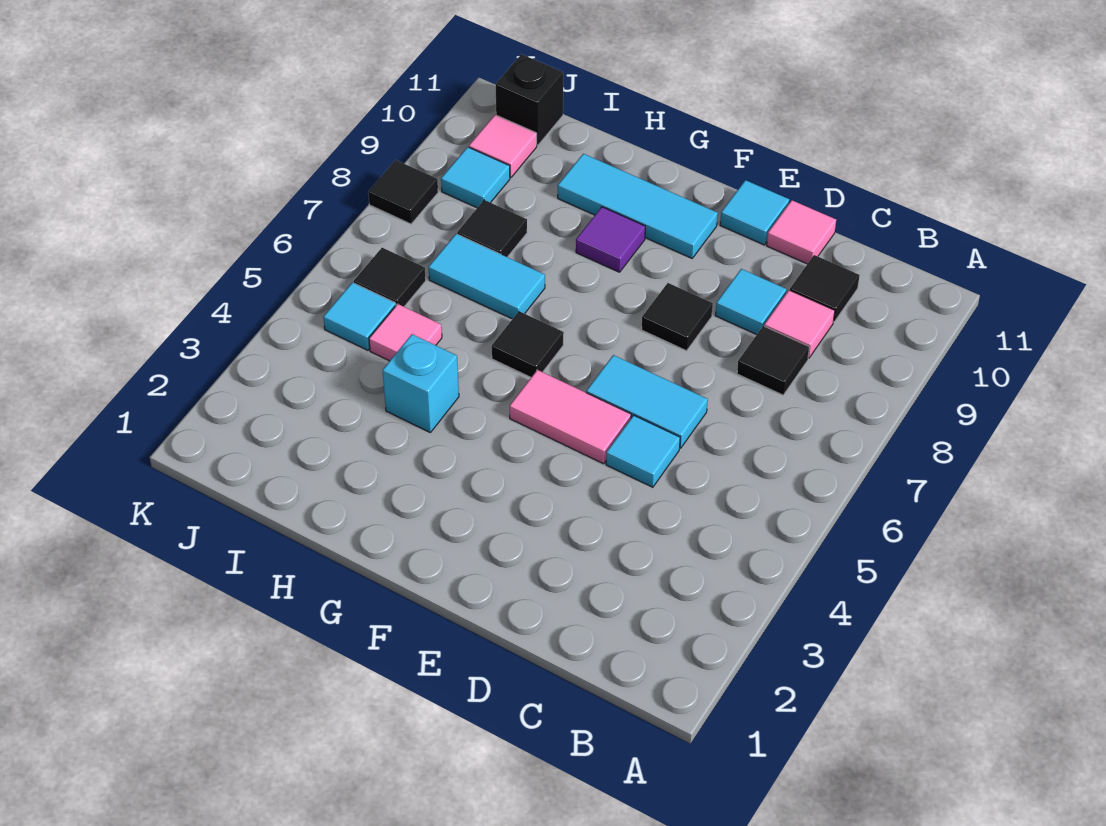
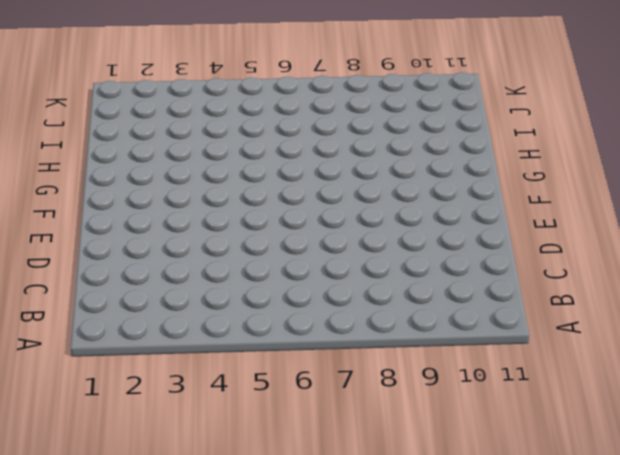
none -> black tile C8 level 1
none -> pink tile C9 level 1
none -> black tile C10 level 1

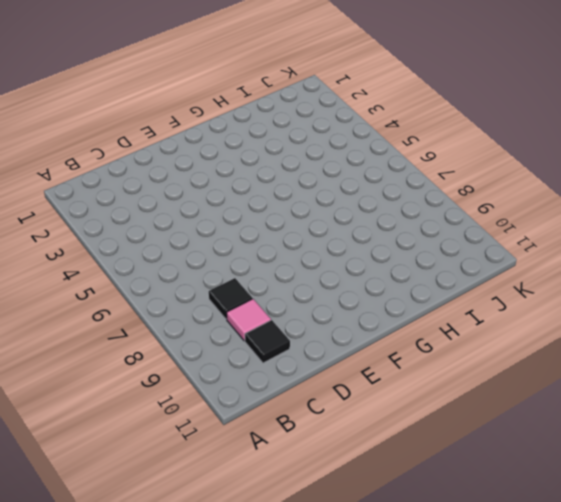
none -> cyan tile D5 level 1
none -> cyan tile D6:E6 level 1
none -> cyan tile D9 level 1

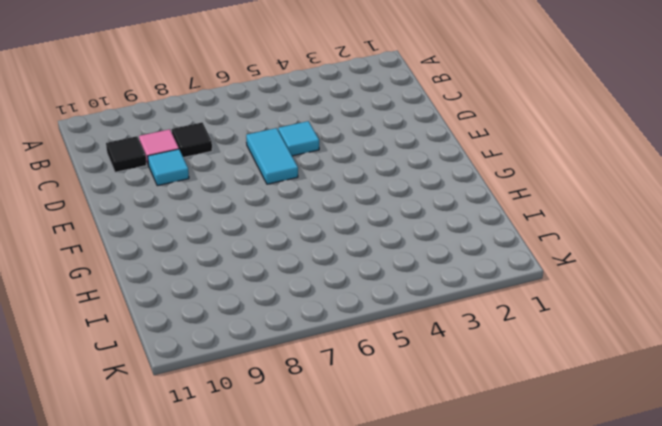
none -> pink tile D11 level 1
none -> pink tile E5:F5 level 1
none -> black tile E8 level 1

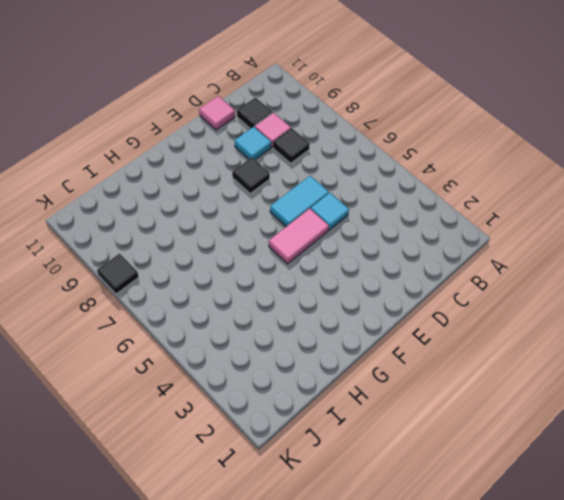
none -> cyan tile E11 level 1
none -> cyan tile F10:H10 level 1
none -> black tile G6 level 1

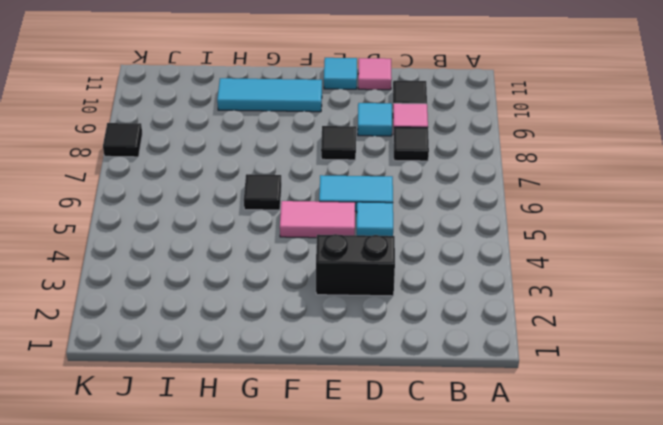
black brick D3:E3 level 1 -> none
none -> purple tile G9 level 1
none -> cyan brick H4 level 1
none -> cyan tile H7:I7 level 1

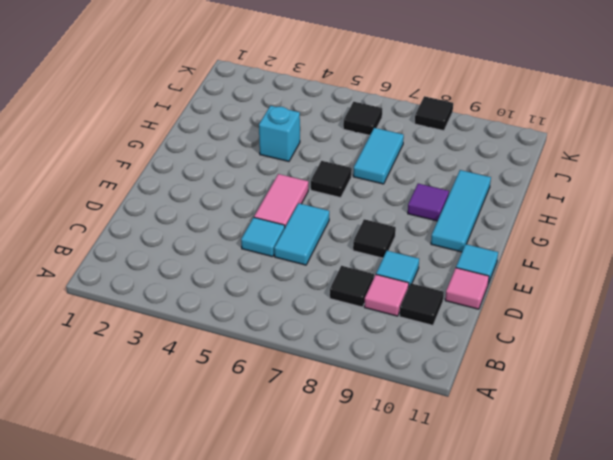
none -> pink tile I5 level 1
none -> black tile I8 level 1
none -> cyan tile J5 level 1

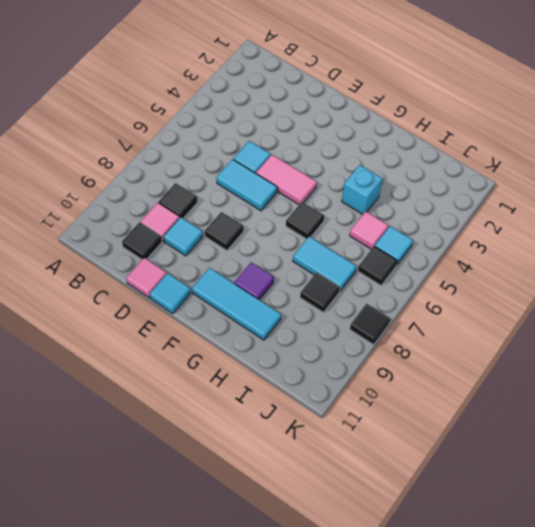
none -> cyan tile J9 level 1
none -> pink tile J10 level 1
none -> black brick J11 level 1

